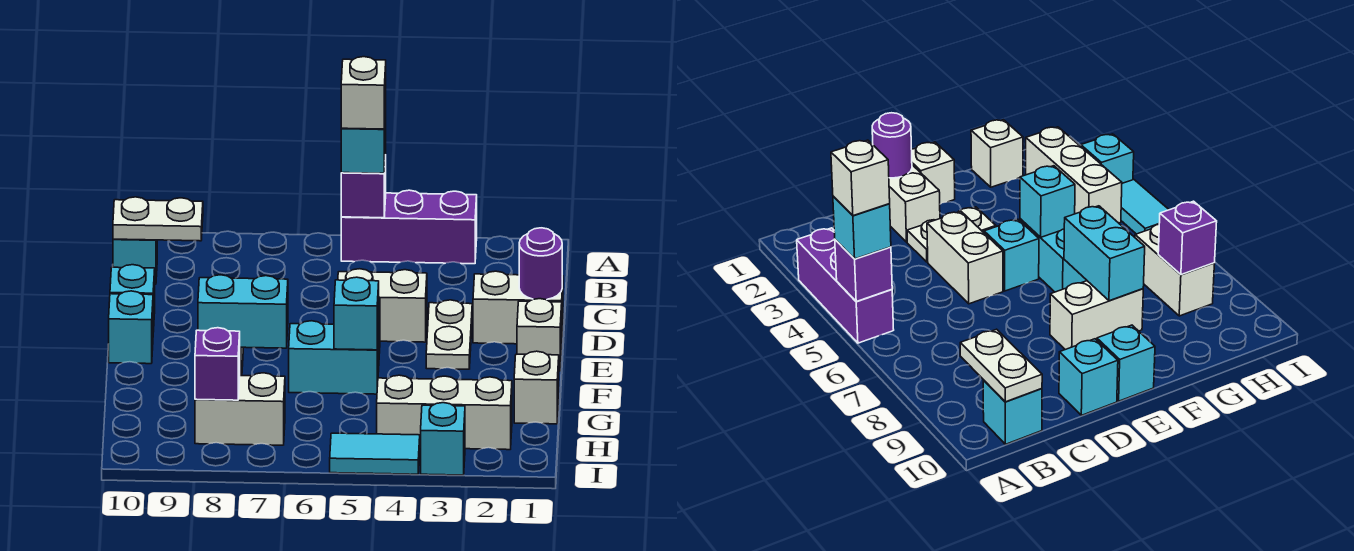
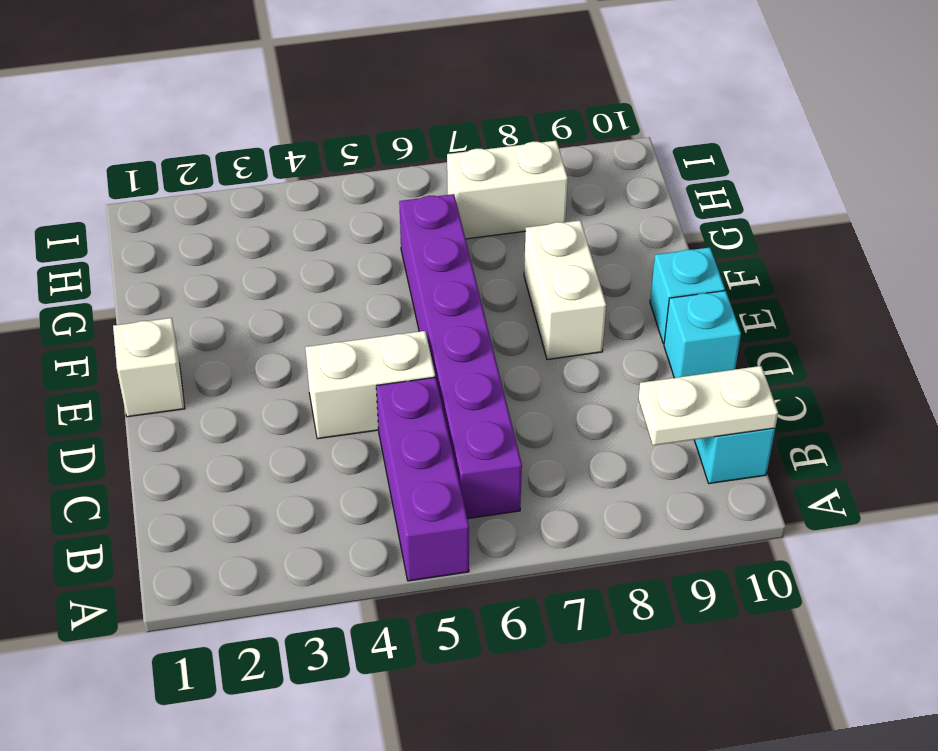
purple brick A5:C5 level 1 -> purple brick A3:A5 level 1
purple brick B6:G6 level 1 -> cyan brick F5:F6 level 1
none -> white brick D1:D2 level 1
none -> white plate D3:E3 level 1
none -> cyan brick E5 level 1

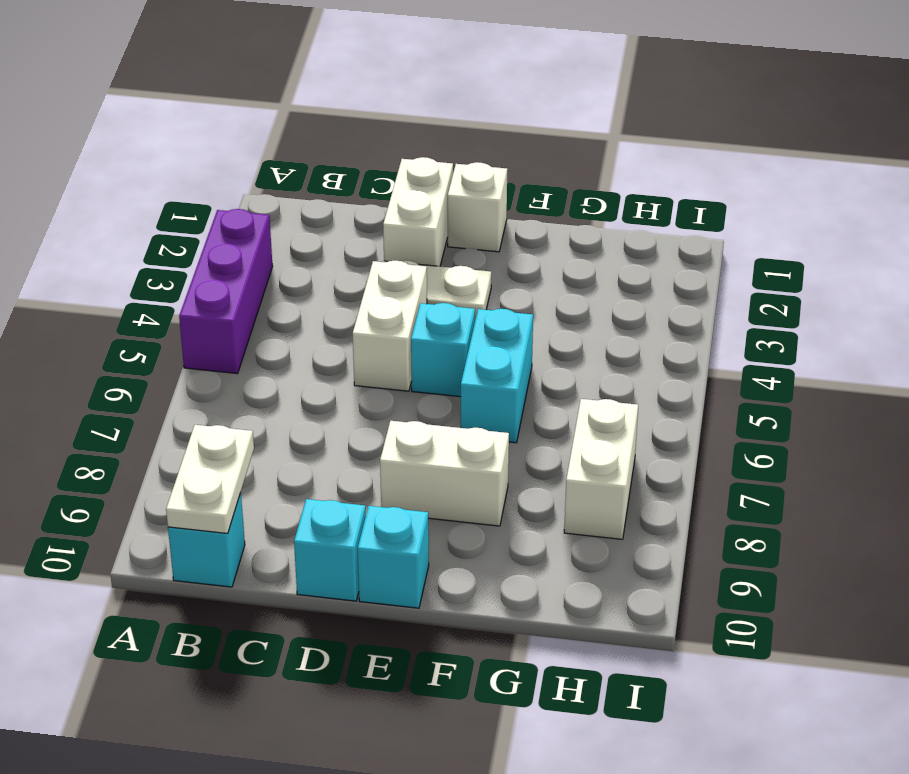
none -> white brick G1 level 1
none -> white brick H2:H4 level 1
none -> cyan brick I3 level 1

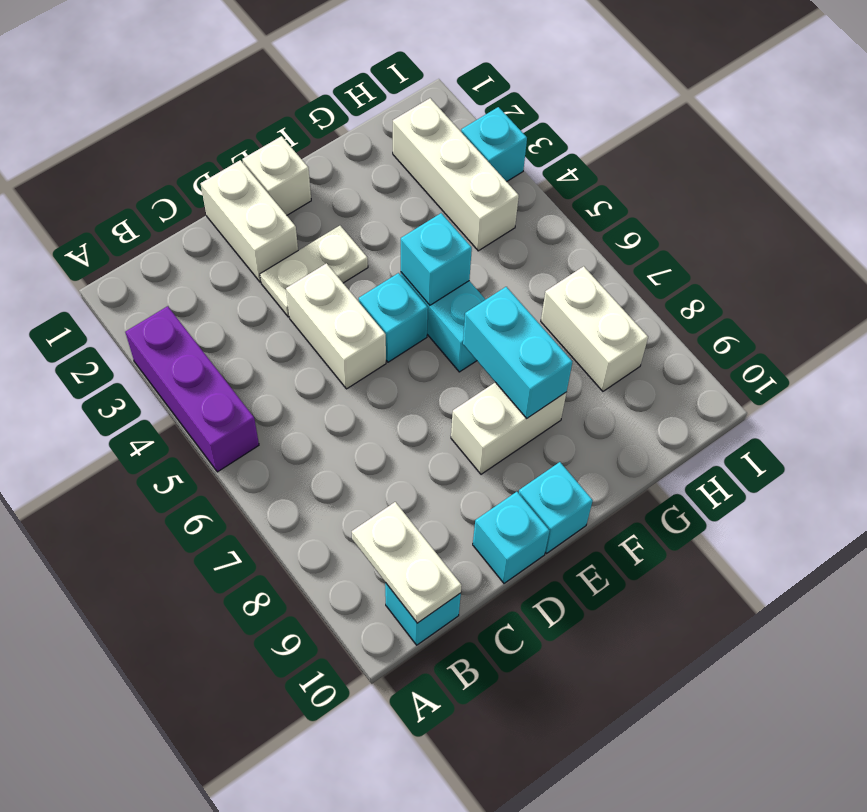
none -> white brick G1 level 1
none -> cyan tile I4:I5 level 1
none -> purple brick A5 level 2

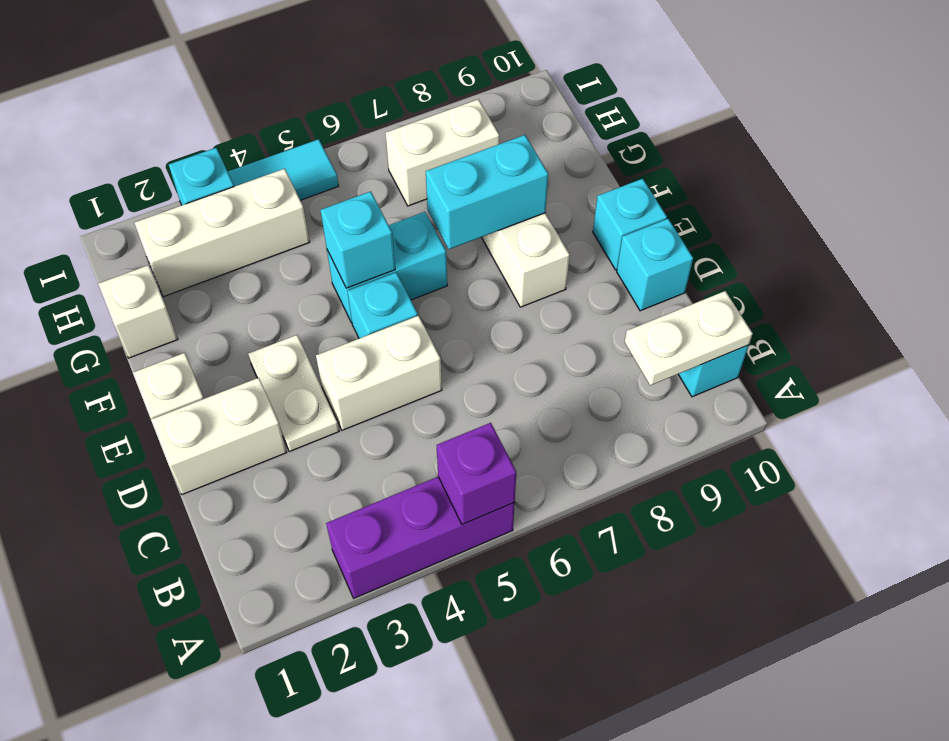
none -> purple round brick D1 level 2
none -> purple brick H8 level 2
none -> cyan brick A5 level 3

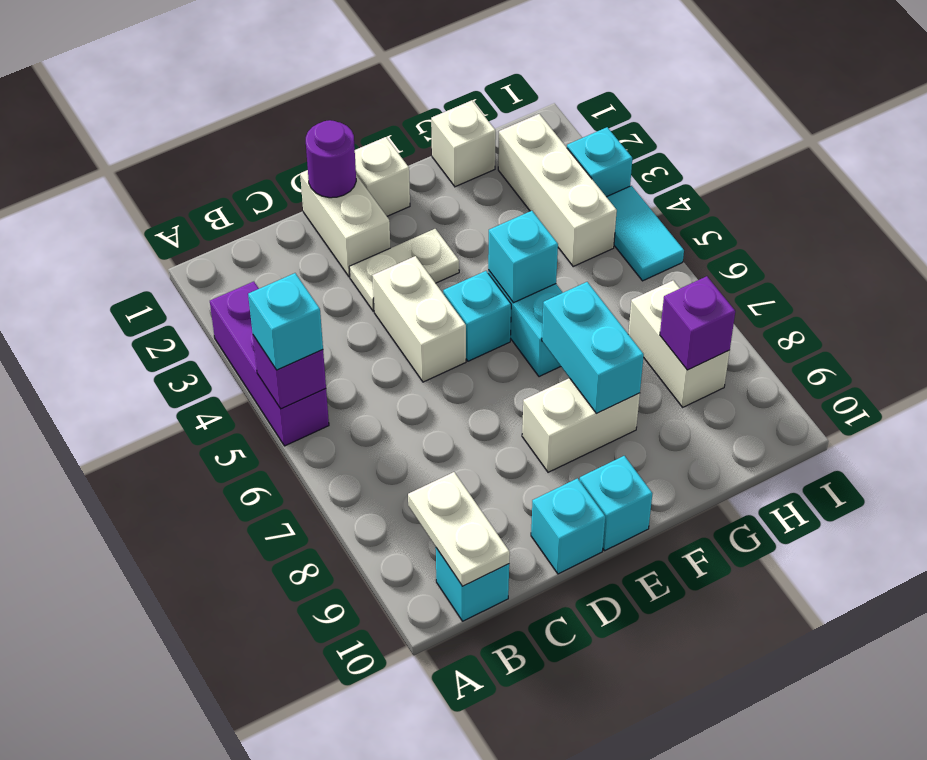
none -> white brick A5 level 4

